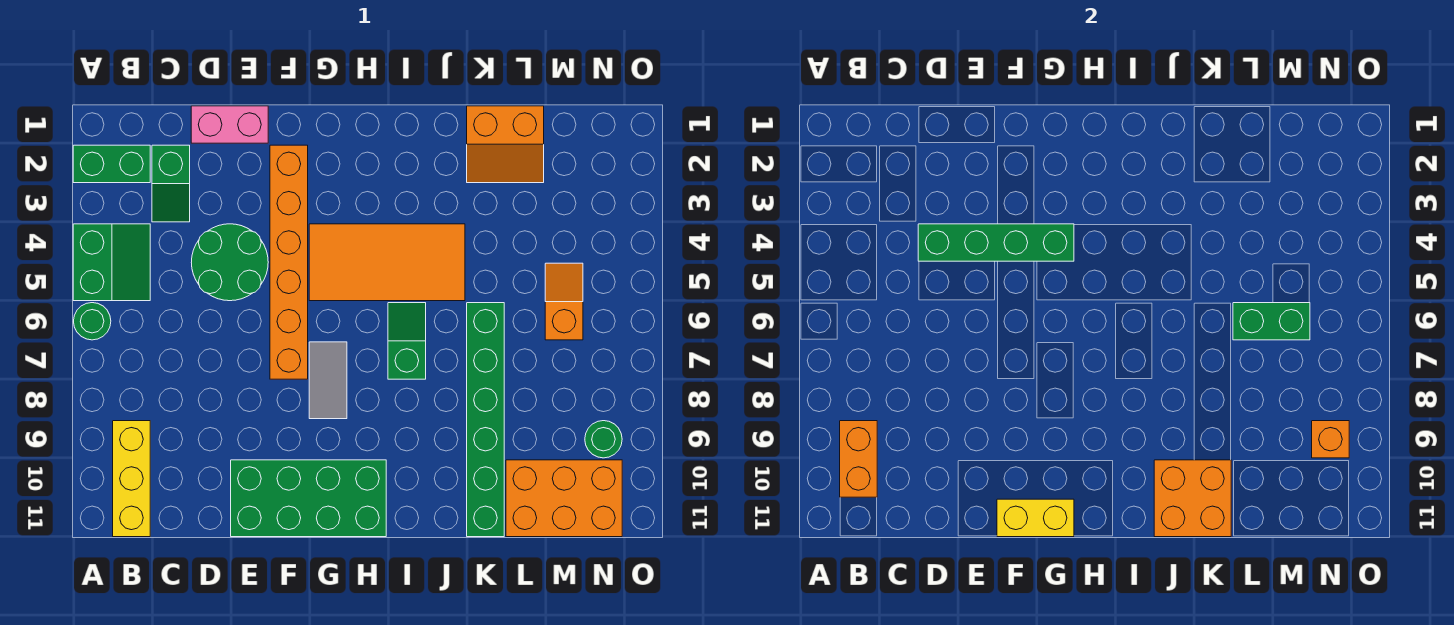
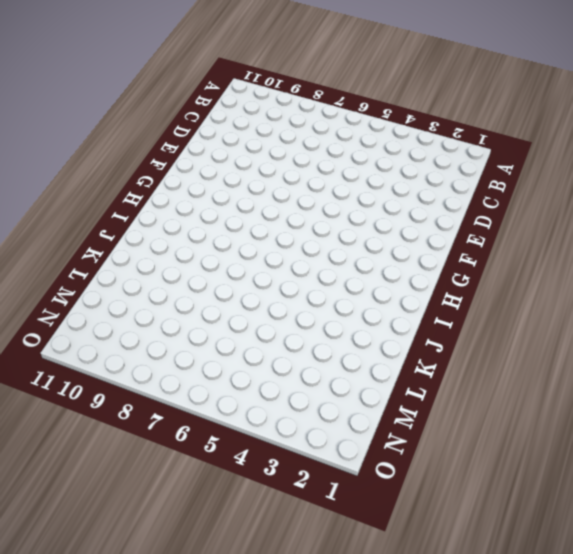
none -> green brick A2:B2 level 1
none -> green slope A4:B5 level 1 top A
none -> green round brick A6 level 1

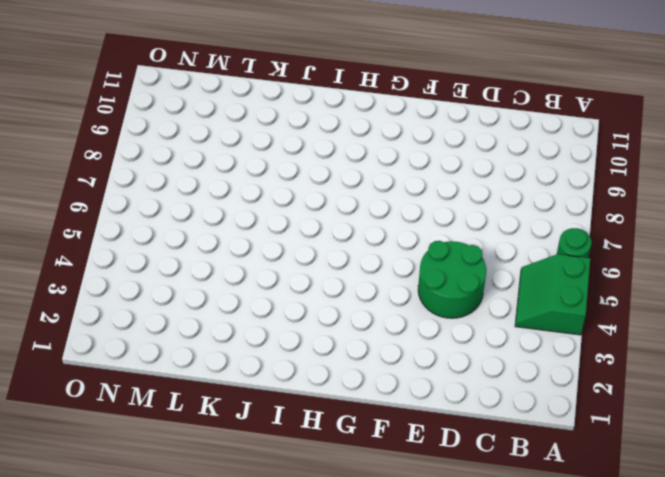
none -> green brick A2:B2 level 1
none -> yellow brick B9:B11 level 1
none -> green slope C2:C3 level 1 top 2

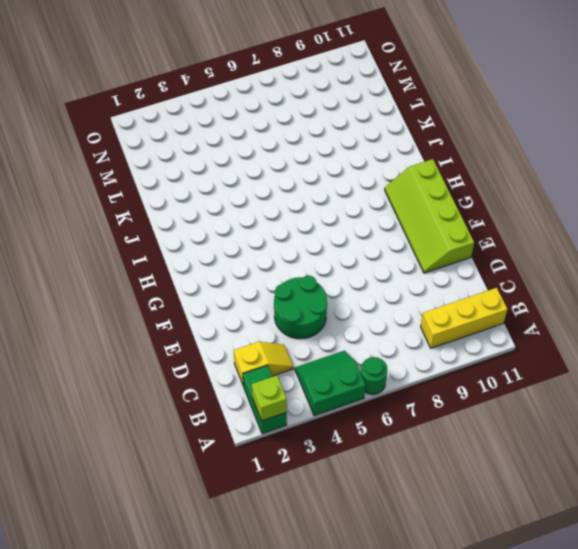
lime brick A2 level 2 -> none
yellow slope C2:C3 level 1 top 2 -> green slope C2:C3 level 1 top 2
lime slope E10:H11 level 1 top 11 -> green brick E10:H11 level 1
none -> pink brick D1:E1 level 1
none -> orange brick F2:F7 level 1
none -> orange tile G4:J5 level 1

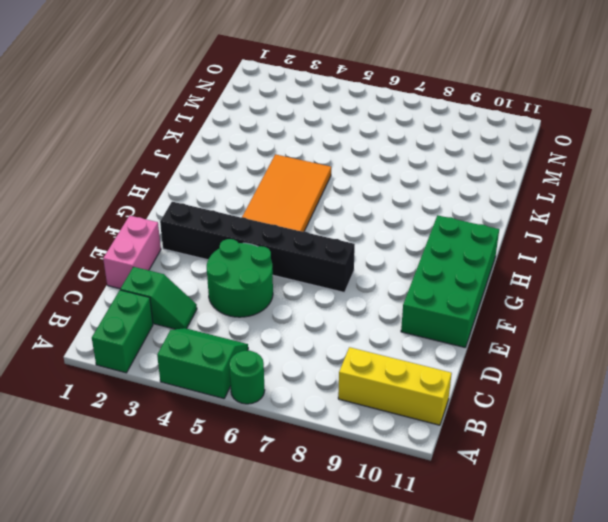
black brick F2:F7 level 1 -> orange brick F2:F7 level 1
none -> grey tile G7:G8 level 1
none -> green slope I6:I7 level 1 top 7
none -> orange slope K1:L2 level 1 top 1

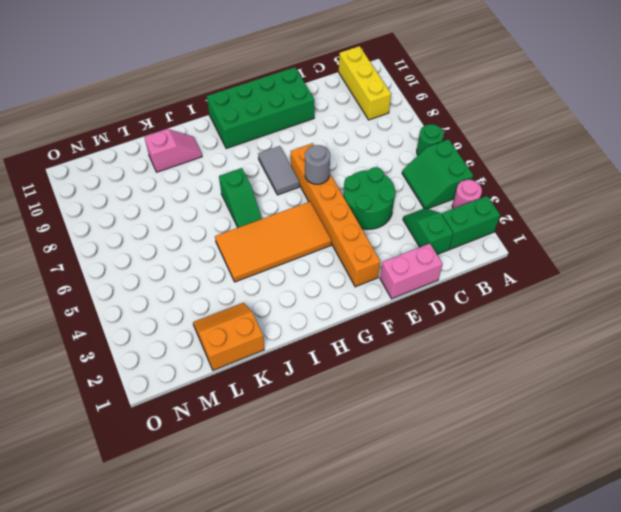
pink round brick A3 level 1 -> none
grey round brick F6 level 2 -> none
pink slope J10:K10 level 1 top K -> green brick K6:K11 level 1
none -> orange brick L10:N11 level 1
none -> orange slope M5:M6 level 1 top 6
none -> green round brick N9 level 1

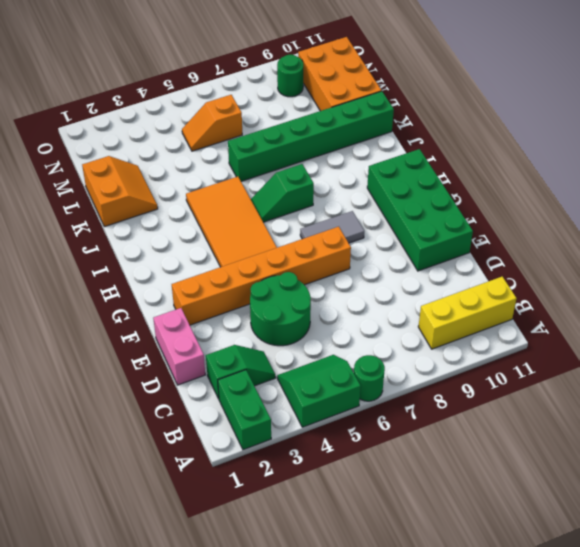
none -> orange brick B9:B10 level 2
none -> green brick D4:G4 level 2
none -> yellow brick F11:G11 level 2

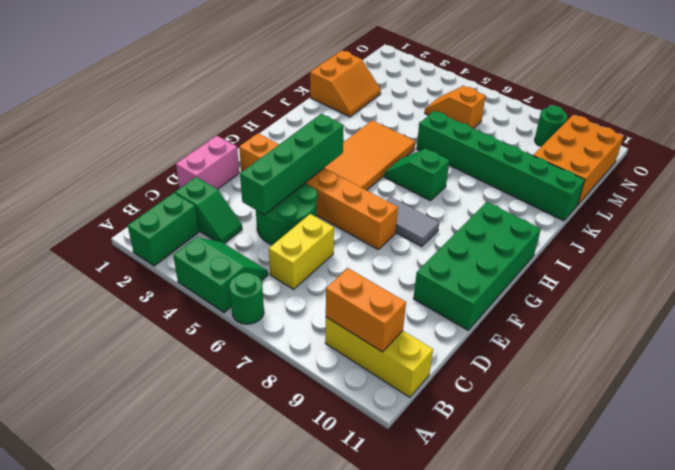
yellow brick C6:D6 level 1 -> yellow brick F11:G11 level 2
none -> orange brick J10:K11 level 2
none -> green brick L6:M6 level 2
none -> orange brick N9 level 2

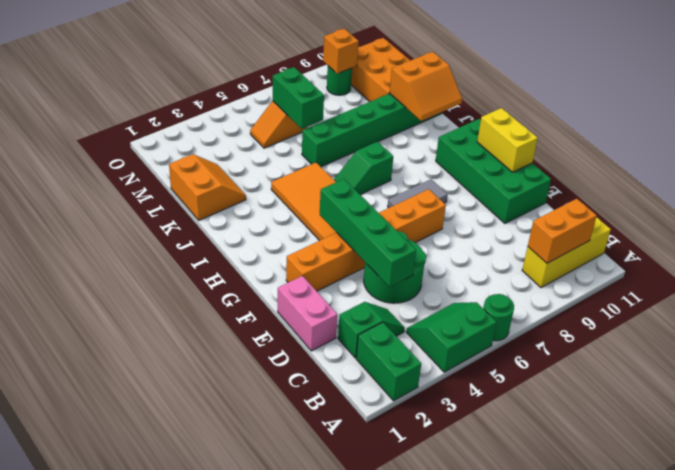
orange slope J10:K11 level 2 top K -> orange brick J10:K11 level 2

